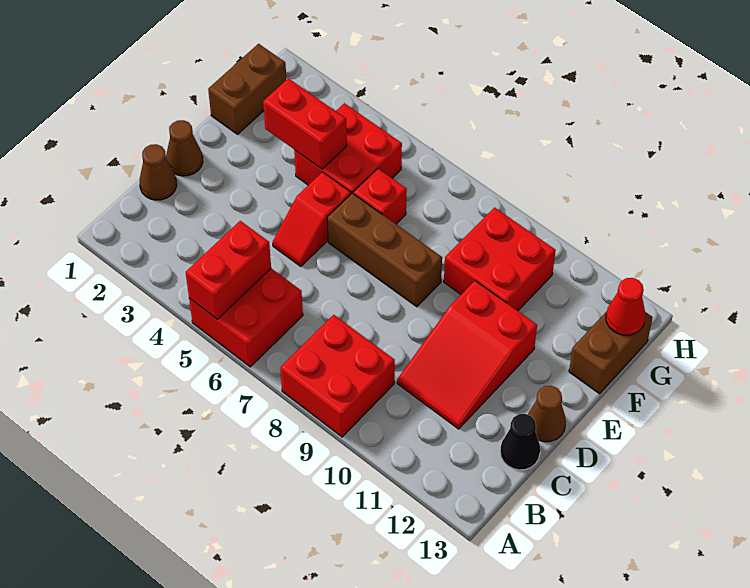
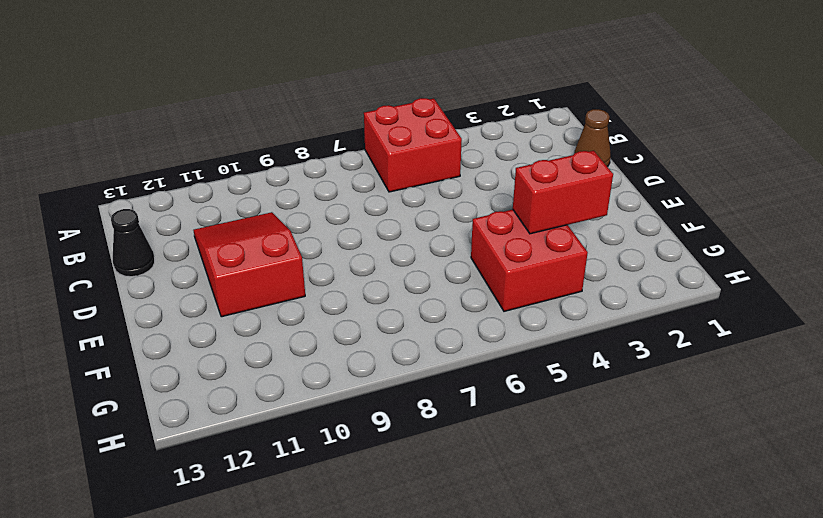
none -> red brick A8:B9 level 1
none -> brown cone D1 level 1
none -> red slope D5:E5 level 1 top E

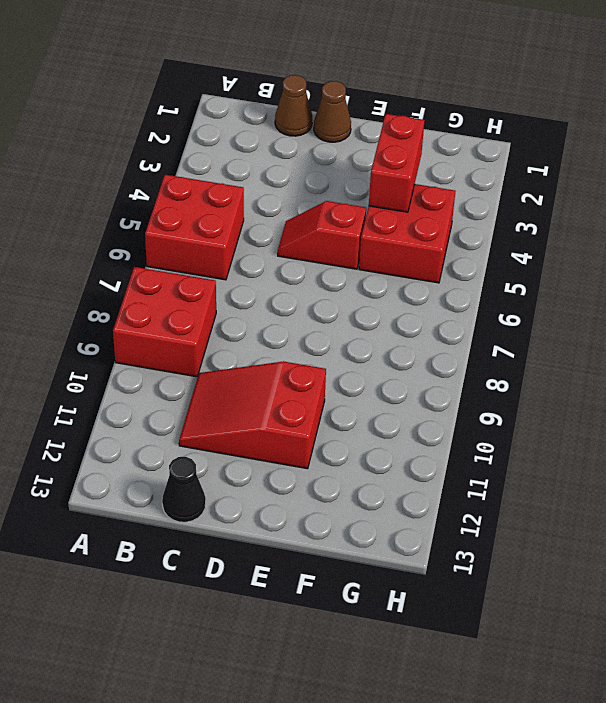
none -> brown cone D13 level 1
none -> brown brick E6:E8 level 1
none -> brown brick F1:G1 level 1

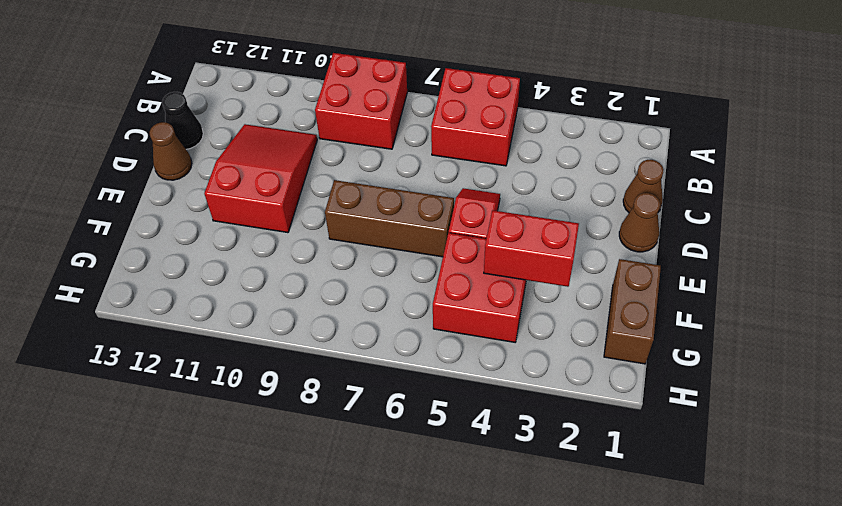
none -> red brick F6 level 1
none -> red brick F9:G10 level 1
none -> brown brick F13:G13 level 1

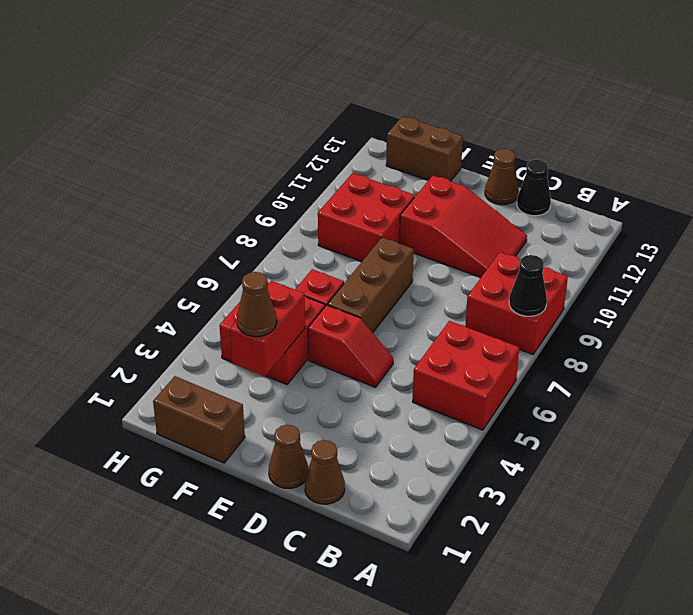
black cone A8 level 2 -> none
brown cone F3 level 3 -> none
none -> red brick A5:B5 level 2
none -> red cone G13 level 2

